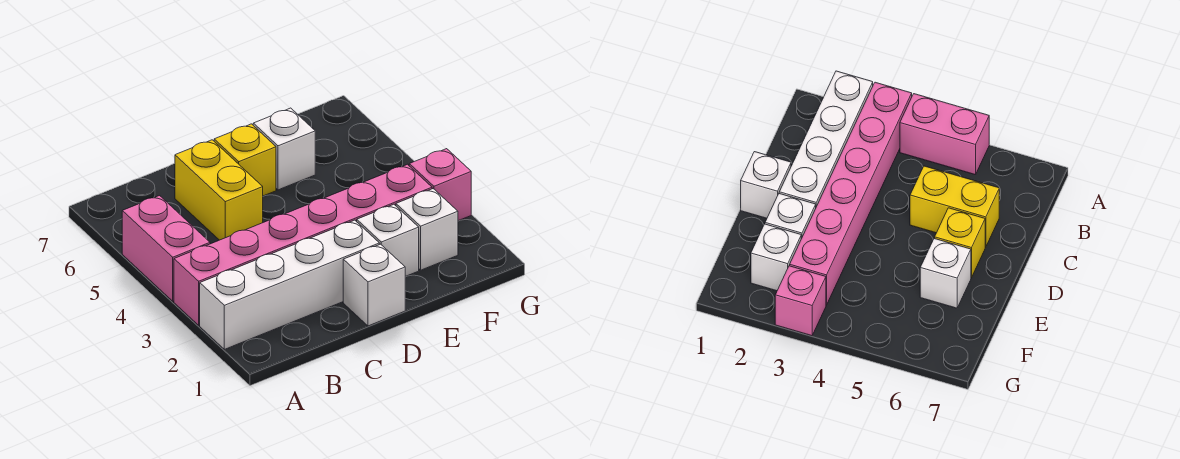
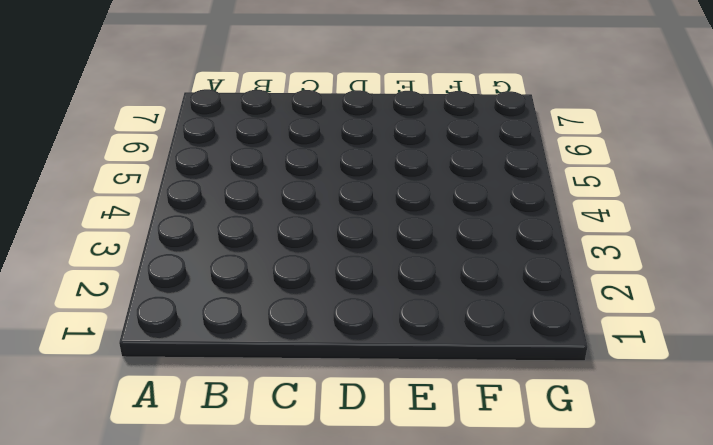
none -> white brick A2:D2 level 1
none -> pink brick A3:F3 level 1

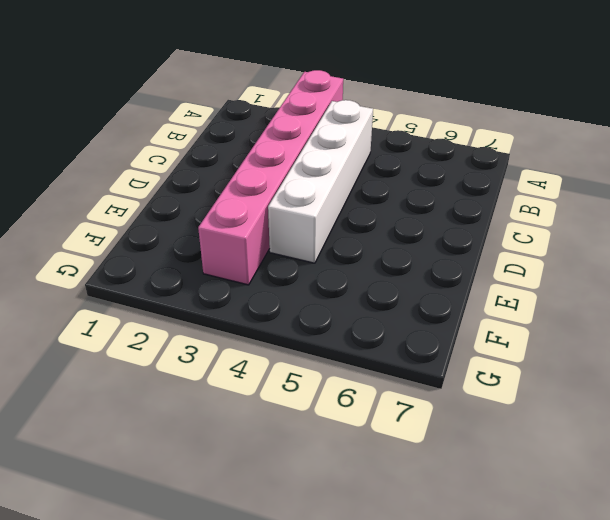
white brick B4:E4 level 1 -> white brick A2:D2 level 1
none -> pink brick A4:A5 level 1
none -> yellow brick C5:C6 level 1

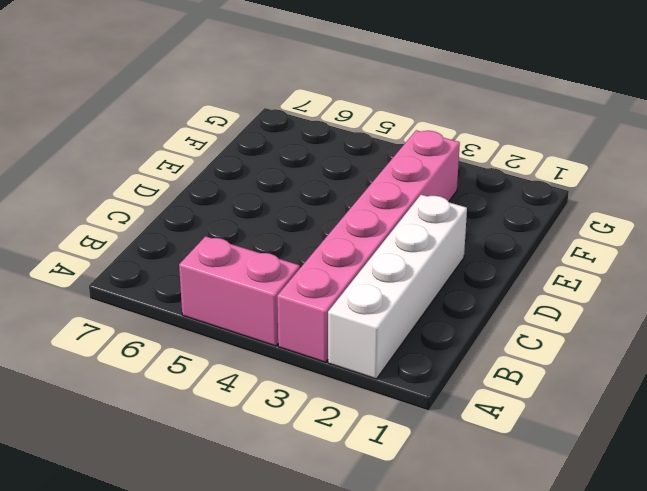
none -> yellow brick C5:C6 level 1
none -> white brick D1 level 1

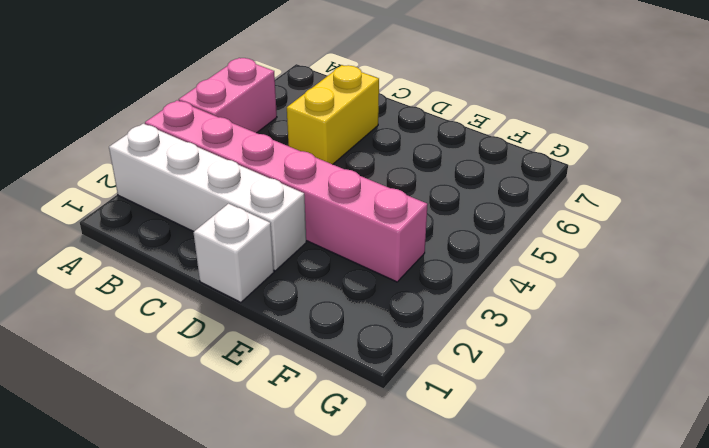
none -> yellow brick D6 level 1
none -> white brick E2 level 1

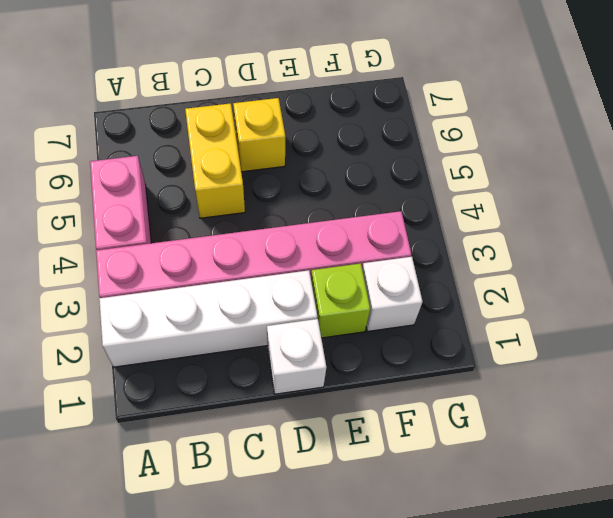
lime brick E2 level 1 -> white brick E2 level 1
none -> white brick E6 level 1
none -> pink brick G3 level 1

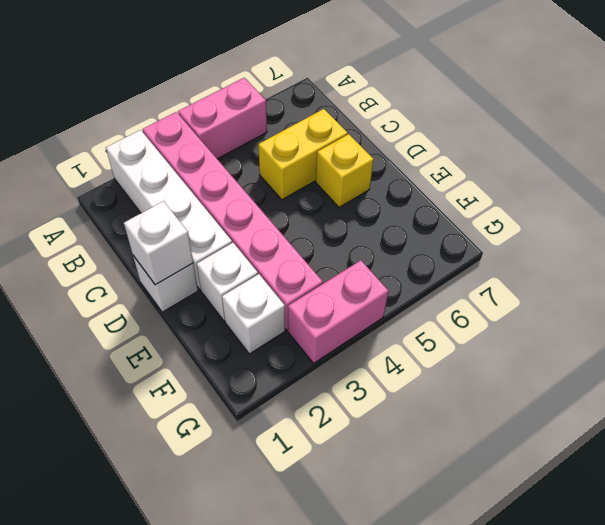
white brick D1 level 2 -> white brick E6 level 1
pink brick G3:G4 level 1 -> pink brick G3 level 1

